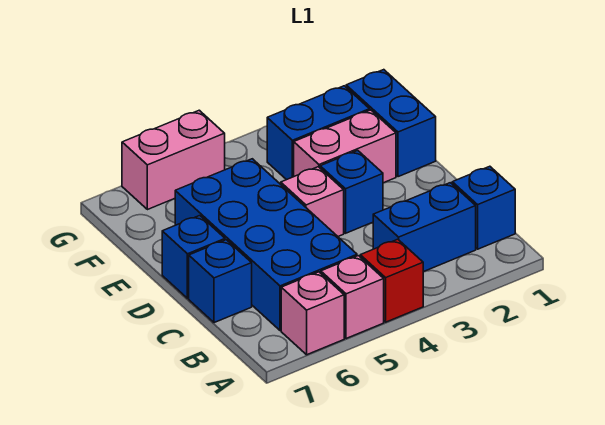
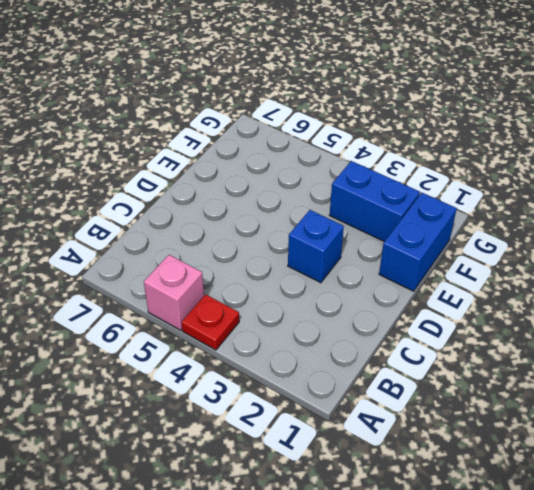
red plate A4 level 1 -> red brick A4 level 1
none -> pink brick A6 level 1
none -> blue brick B1 level 1
none -> blue brick B2:B3 level 1

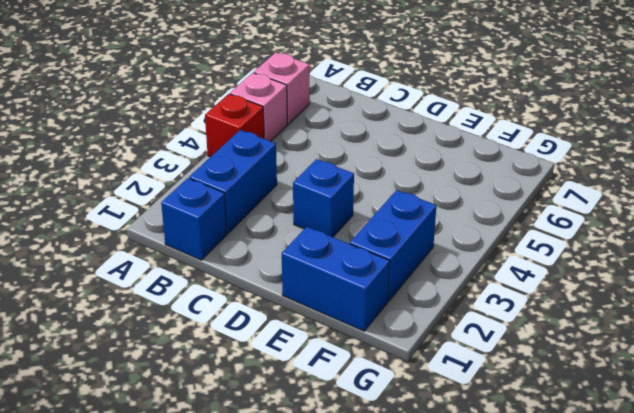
none -> blue brick B5:E6 level 1
none -> blue brick C7 level 1
none -> pink brick D4 level 1

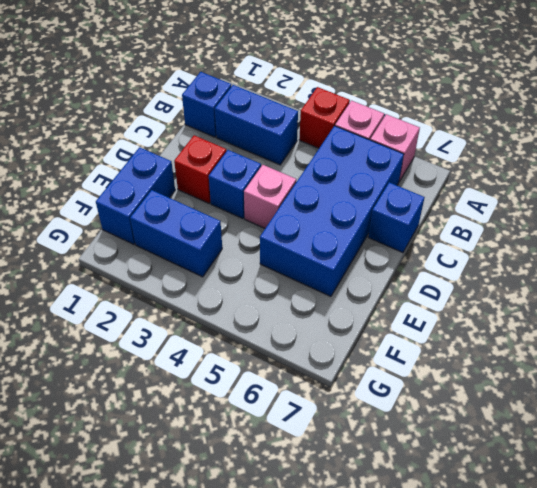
red brick D2 level 1 -> none
none -> blue brick D7 level 1
none -> pink brick E2:E3 level 1
none -> pink brick G5:G6 level 1

